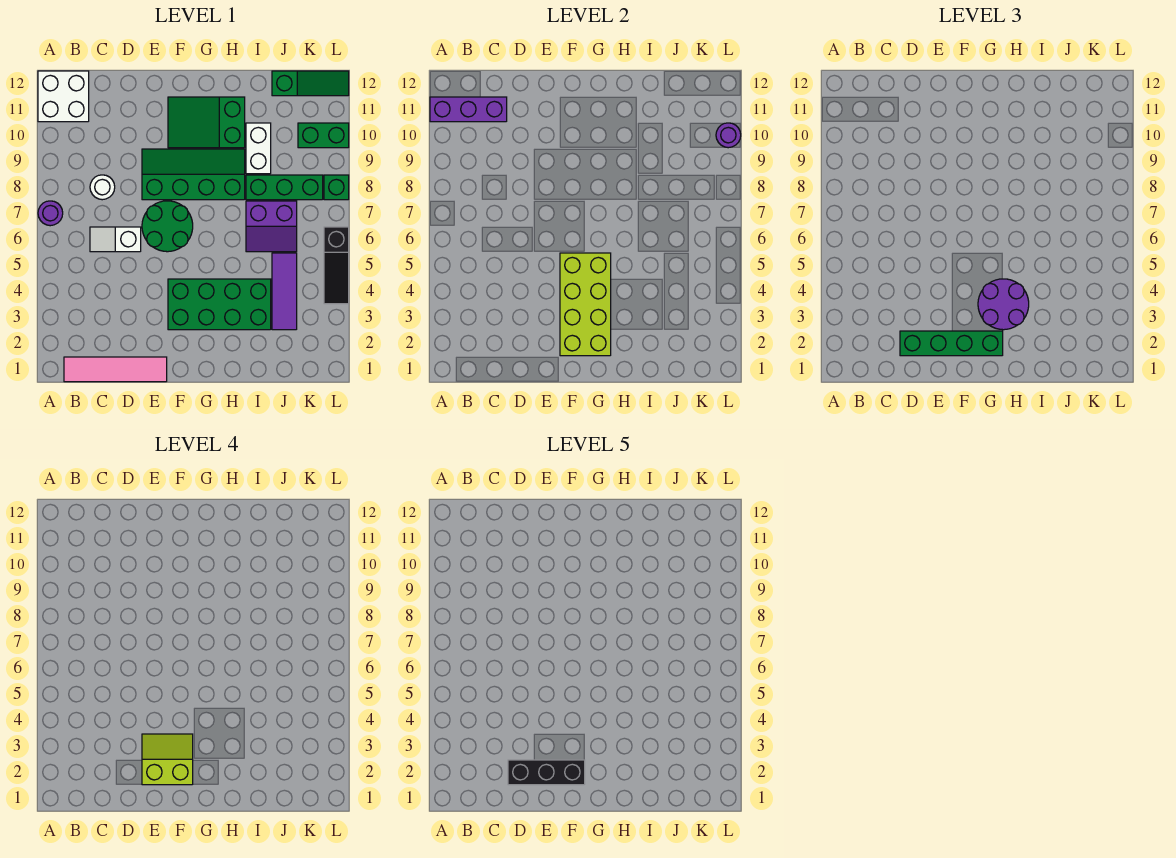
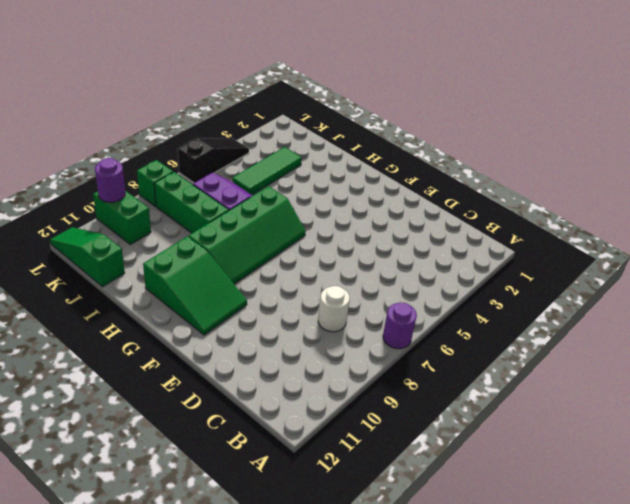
green slope G6:H9 level 1 top H -> green slope E8:H9 level 1 top 8
green tile J3:J5 level 1 -> purple tile J3:J5 level 1
none -> white brick A11:B12 level 1
none -> pink tile B1:E1 level 1
none -> white slope C6:D6 level 1 top D

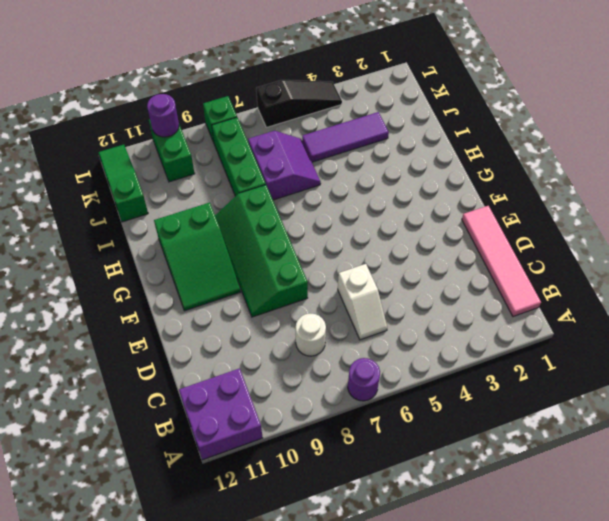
purple brick A11:B12 level 1 -> white brick A11:B12 level 1
none -> green round brick E6:F7 level 1
none -> green brick F3:I4 level 1
none -> white brick I9:I10 level 1

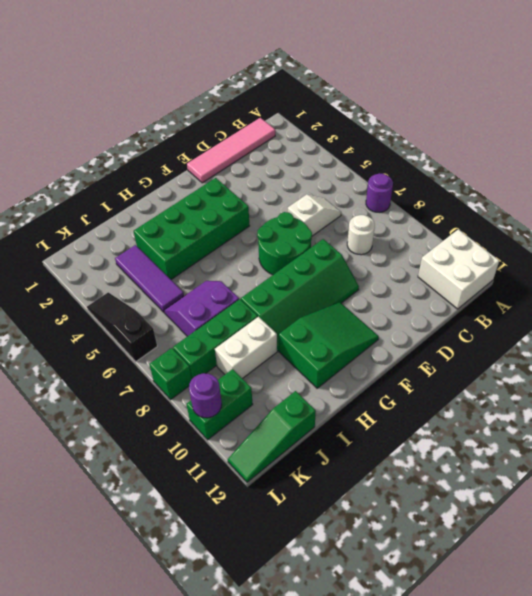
white brick I9:J9 level 1 -> white brick I9:I10 level 1
none -> purple brick A11:C11 level 2
none -> lime brick F2:G5 level 2
none -> green brick D2:G2 level 3

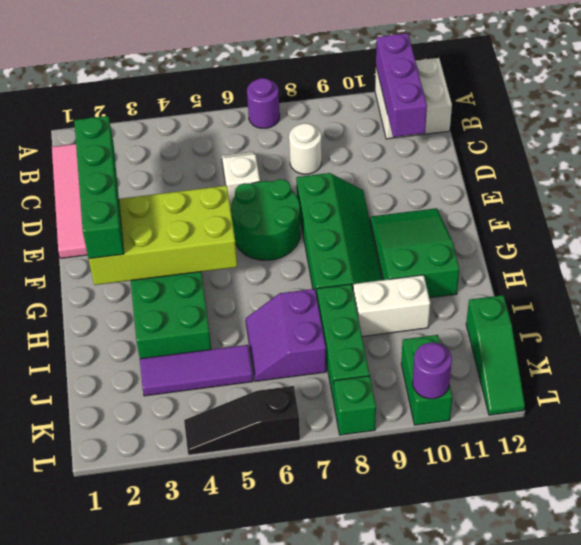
none -> purple round brick G3:H4 level 3
none -> lime slope E2:F3 level 4 top 2
none -> black brick D2:F2 level 5

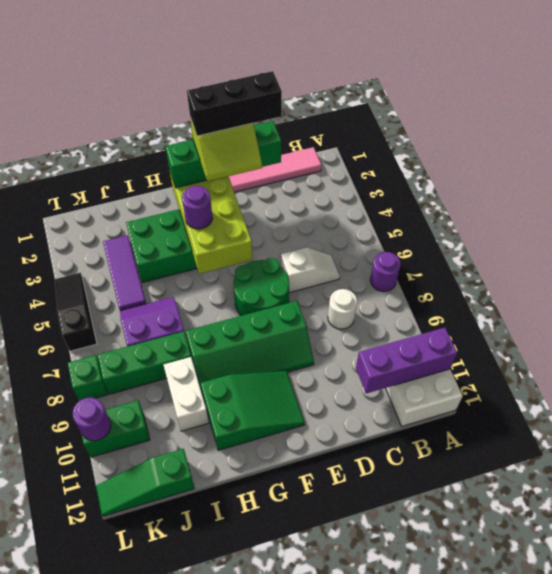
purple round brick G4 level 3 -> purple round brick G3:H4 level 3

